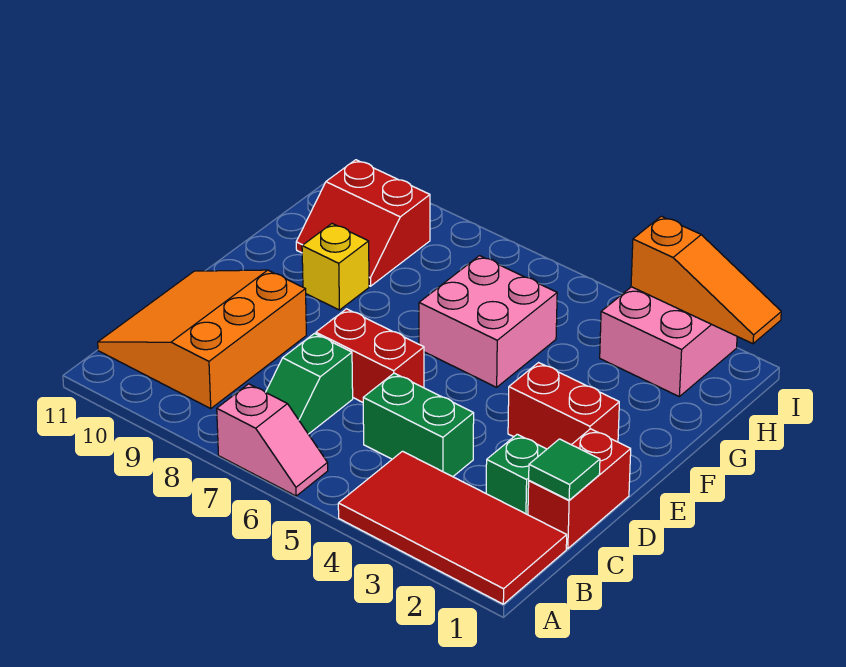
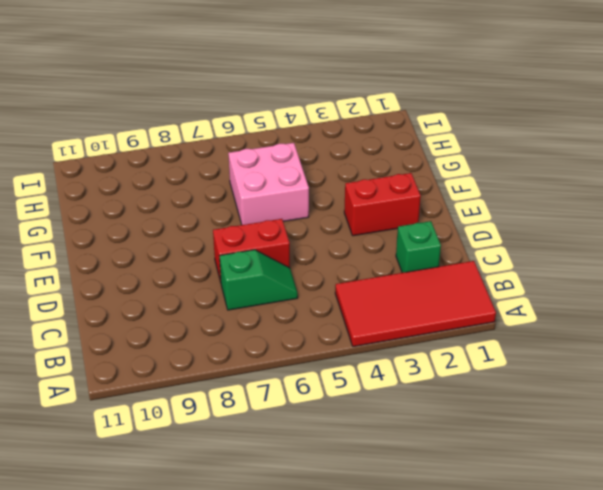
green slope C6:C7 level 1 top 7 -> green slope B7:C7 level 1 top C
none -> pink slope A6:A7 level 1 top 7
none -> orange slope B9:D11 level 1 top 9
none -> red brick C1:D1 level 1

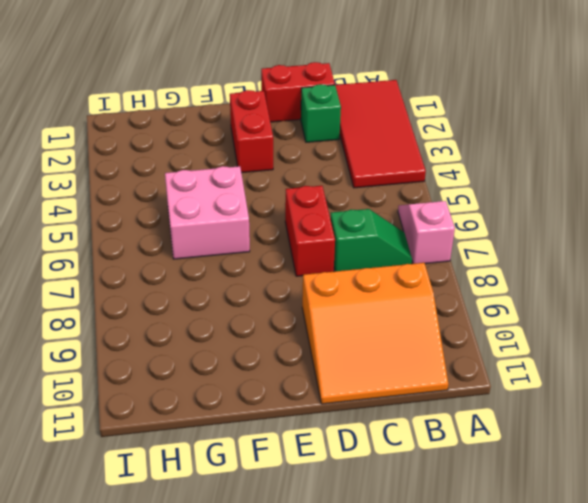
none -> green brick C4:C5 level 1
none -> yellow brick F9 level 1
none -> red slope G9:H10 level 1 top H

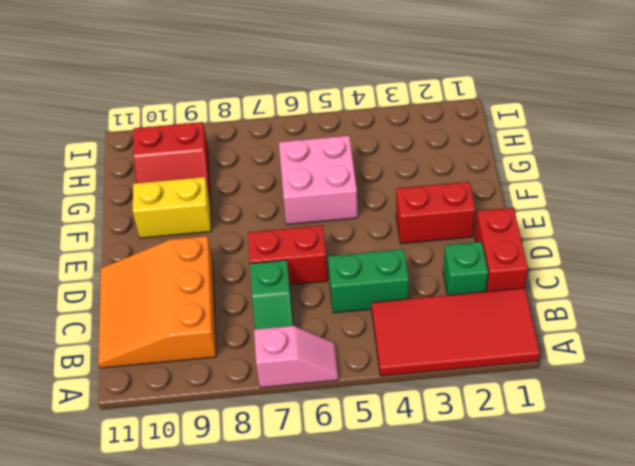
yellow brick F9:F10 level 1 -> yellow brick F9 level 1
none -> pink brick H2:I3 level 1
none -> green tile C1 level 2
none -> orange slope I1:I3 level 2 top 3

